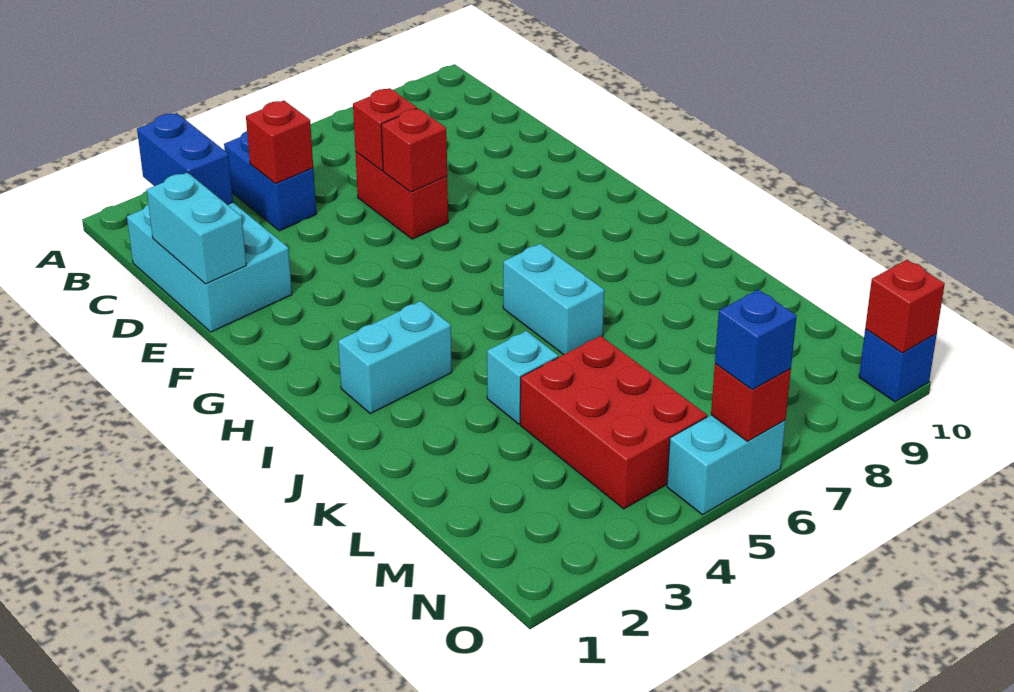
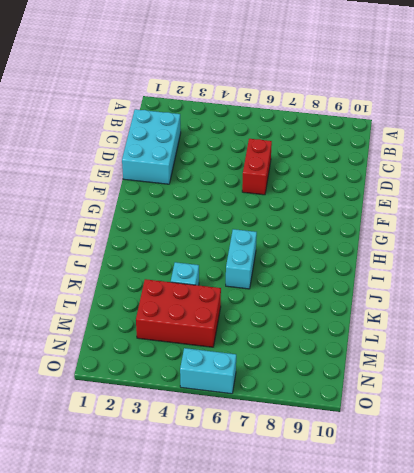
red brick L3:M5 level 1 -> red brick L4:N5 level 1
none -> blue brick B4:C4 level 1
none -> cyan brick I2:I3 level 1
none -> blue brick O10 level 1

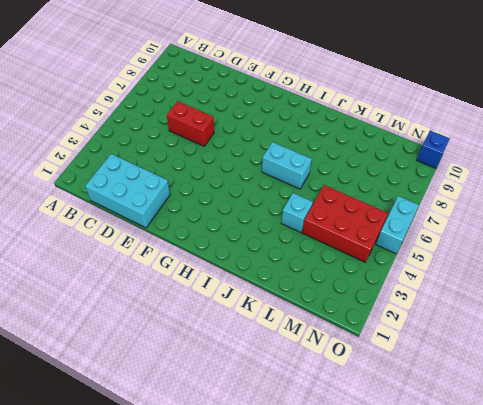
none -> blue brick B4:C4 level 1
none -> cyan brick I2:I3 level 1
none -> blue brick B2:C2 level 2

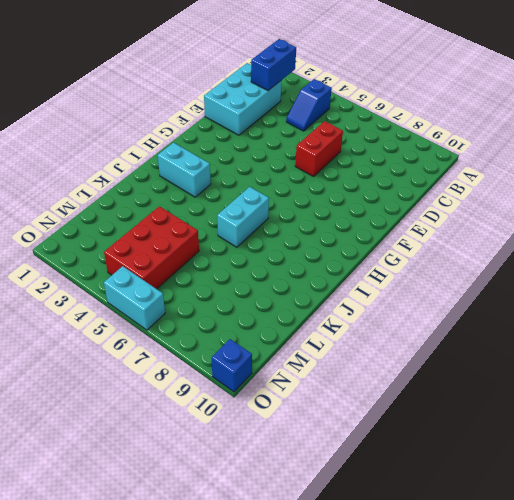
blue slope B4:C4 level 1 top B -> blue brick B4:C4 level 1
none -> cyan brick K4 level 1
none -> red brick C4 level 2
none -> cyan brick D1:E1 level 2

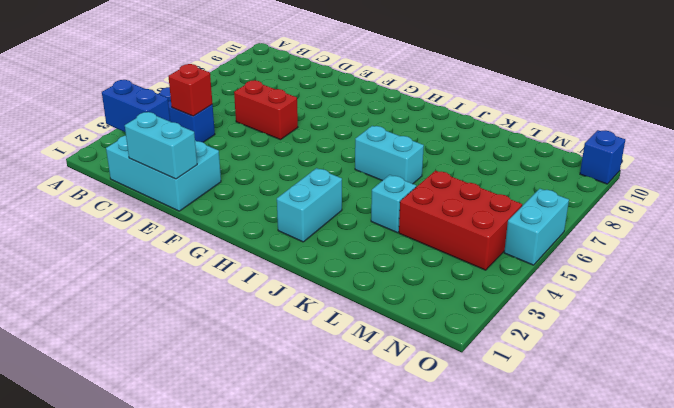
none -> red brick D6 level 2
none -> red brick E6 level 2
none -> red brick O6 level 2

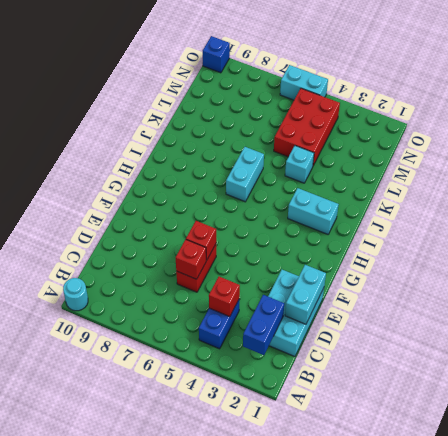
cyan round brick A10 level 1 -> none
none -> red brick O6 level 2
none -> red brick O10 level 2
none -> blue brick O6 level 3

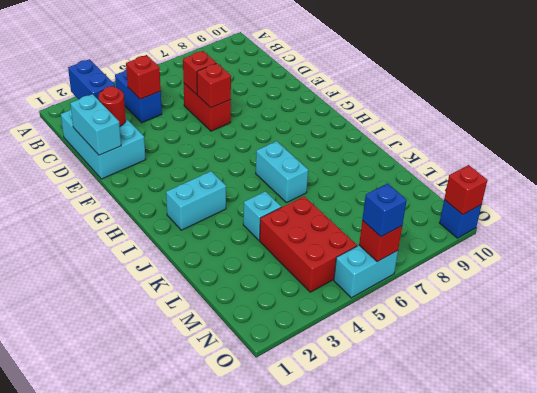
red round brick D2 level 2 -> none

